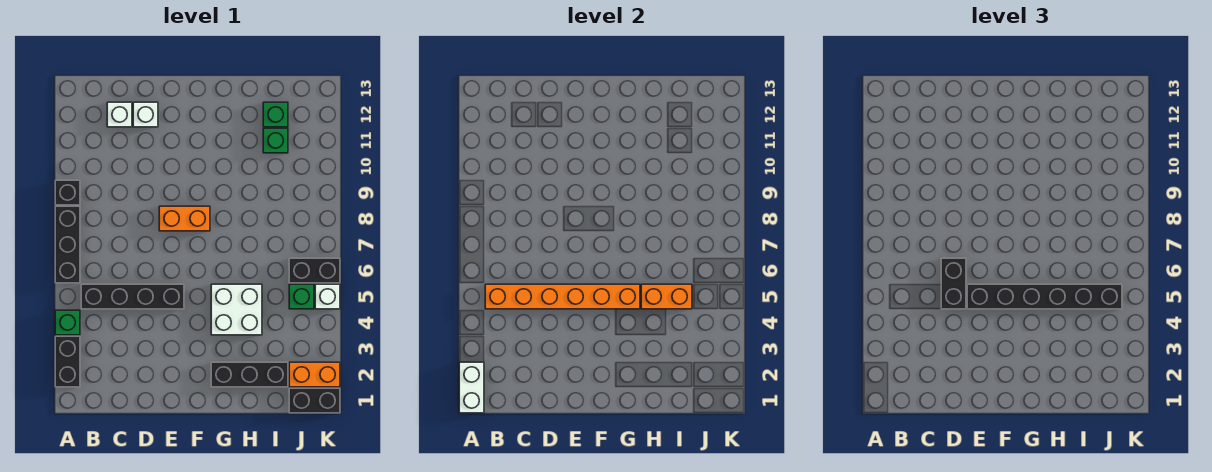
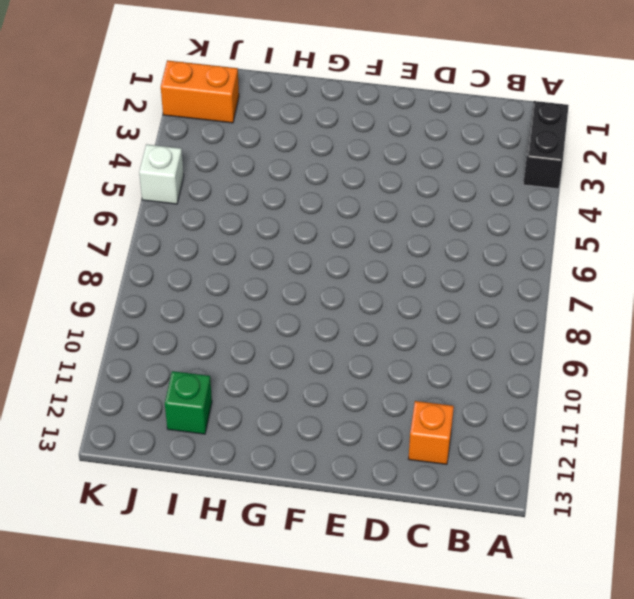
orange brick C12 level 1 -> white brick C12 level 1
none -> green brick A4 level 1
none -> black brick A6:A8 level 1
none -> black brick A9 level 1

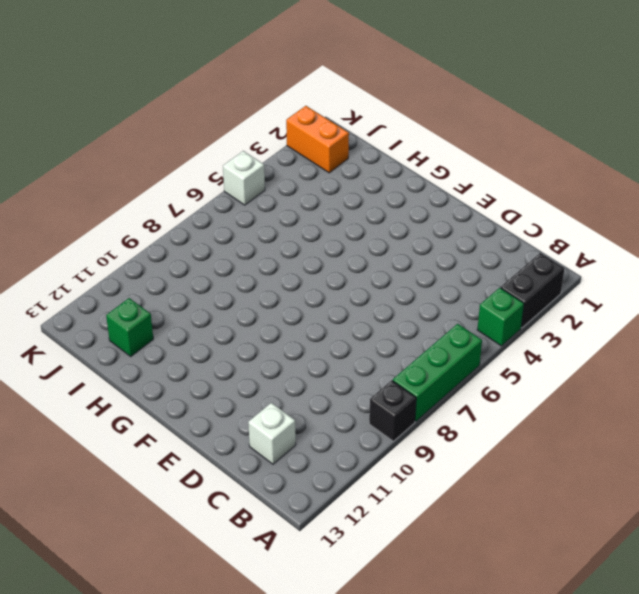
green brick A6:A8 level 1 -> black brick A6:A8 level 1
none -> black brick B5:E5 level 1
none -> white brick D12 level 1
none -> orange brick E8:F8 level 1

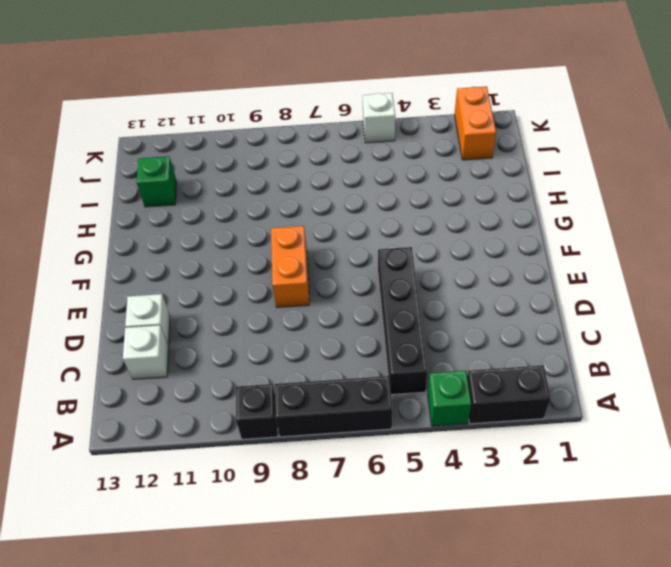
none -> black brick G2:I2 level 1
none -> white brick G4:H5 level 1
none -> green brick I11 level 1

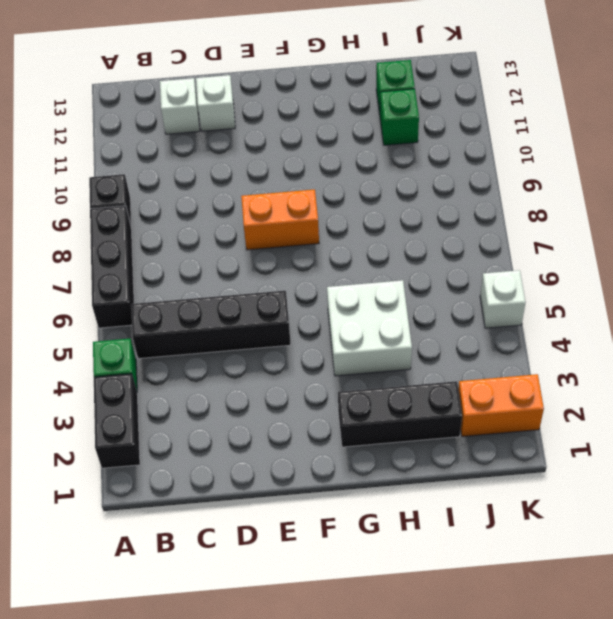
none -> black brick J1:K1 level 1
none -> green brick J5 level 1
none -> black brick J6:K6 level 1

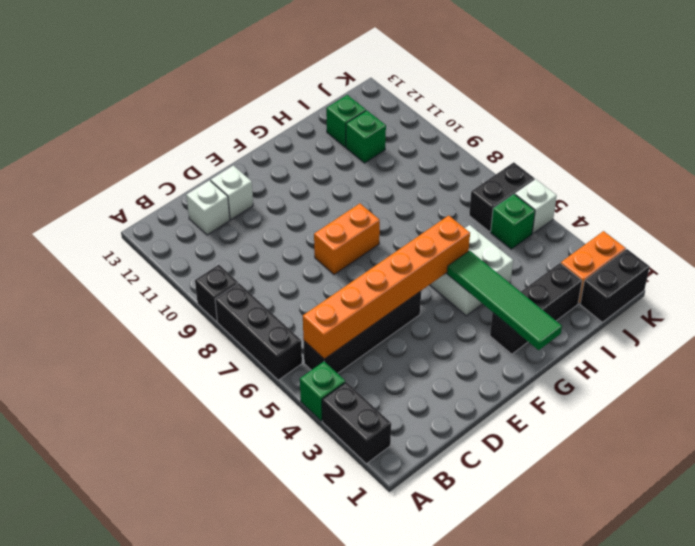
green tile G1:G4 level 2 -> none
none -> white brick A1:A2 level 2
none -> orange brick H5:I5 level 2
none -> black brick D5:D6 level 3

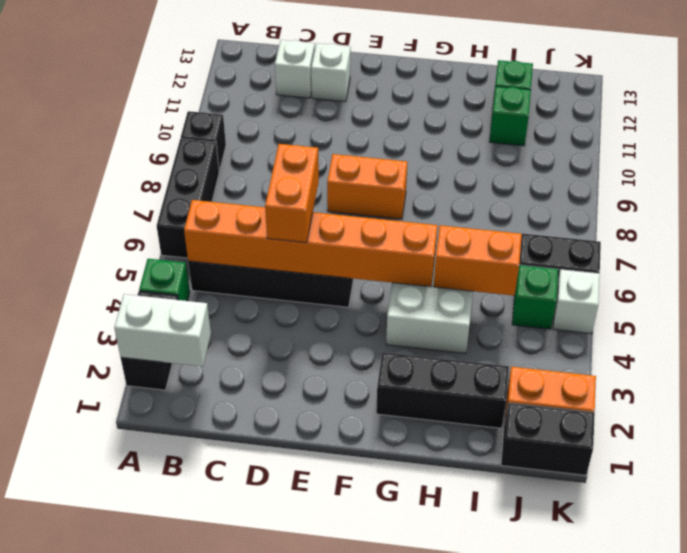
white brick A2:B2 level 2 -> white brick A1:A2 level 2
orange brick D5:D6 level 3 -> black brick D5:D6 level 3
none -> black brick E5:J5 level 3

